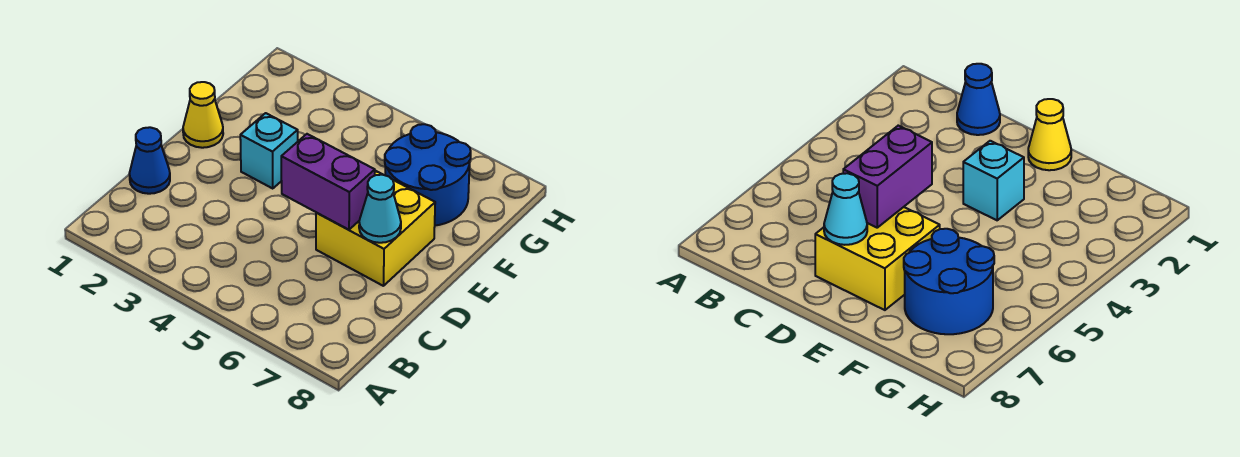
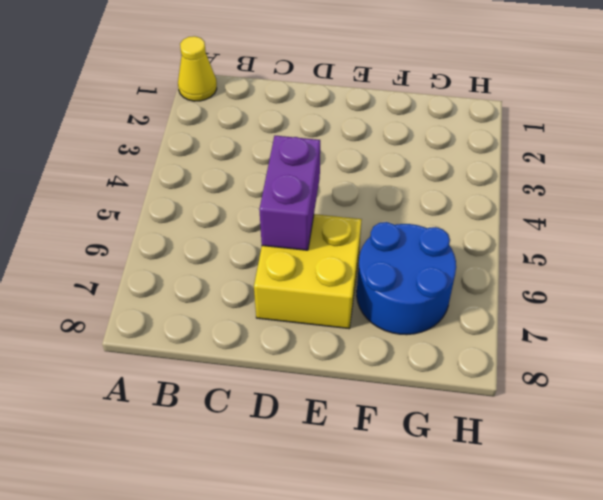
yellow cone A1 level 1 -> yellow cone E1 level 1
none -> blue cone C1 level 1
none -> cyan brick E3 level 1

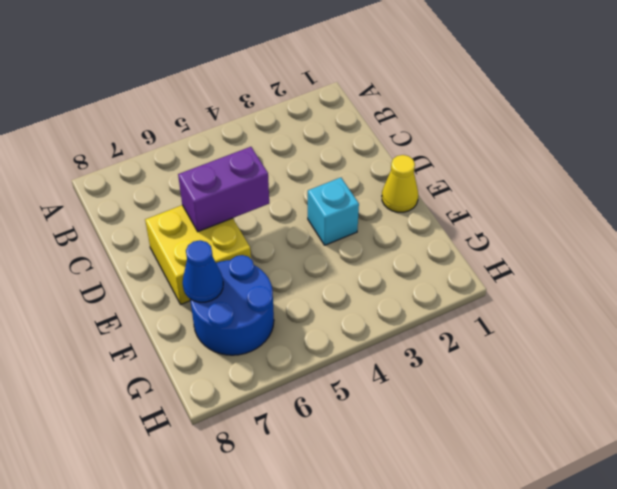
blue cone F7 level 2 -> blue cone C1 level 1
none -> cyan cone D7 level 2

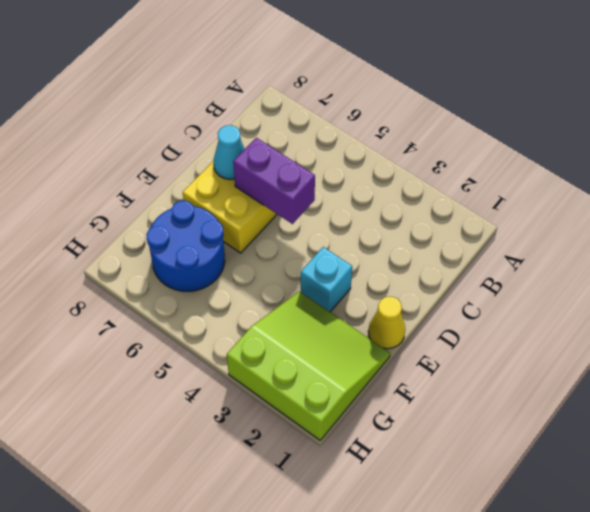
lime slope F1:H3 level 1 top H -> none
none -> blue cone C1 level 1

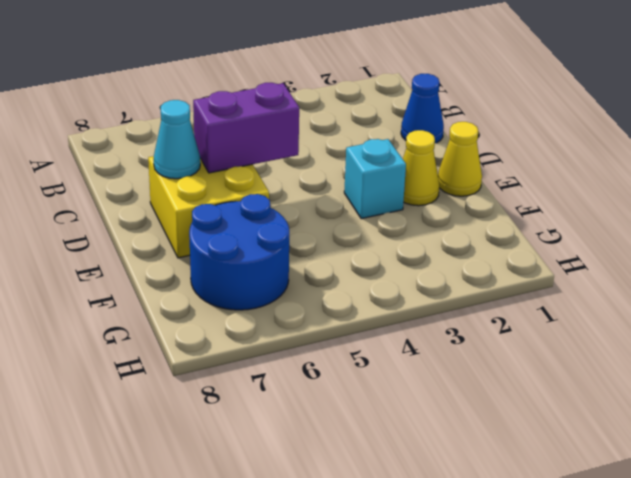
yellow cone E2 level 1 -> none

